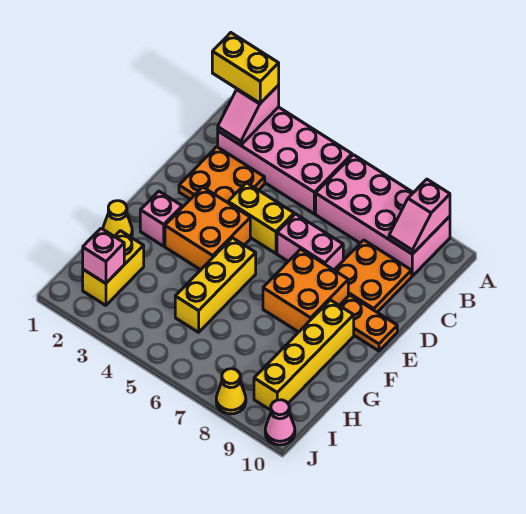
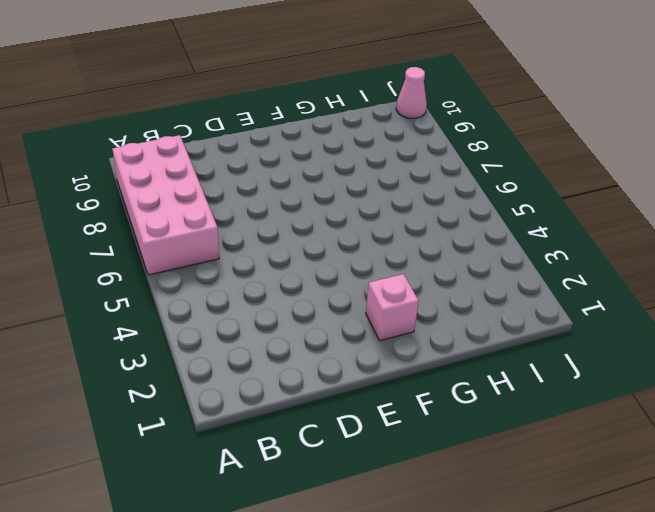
none -> pink brick A2:B5 level 1
none -> orange plate C2:D3 level 1
none -> orange plate C8:D9 level 1

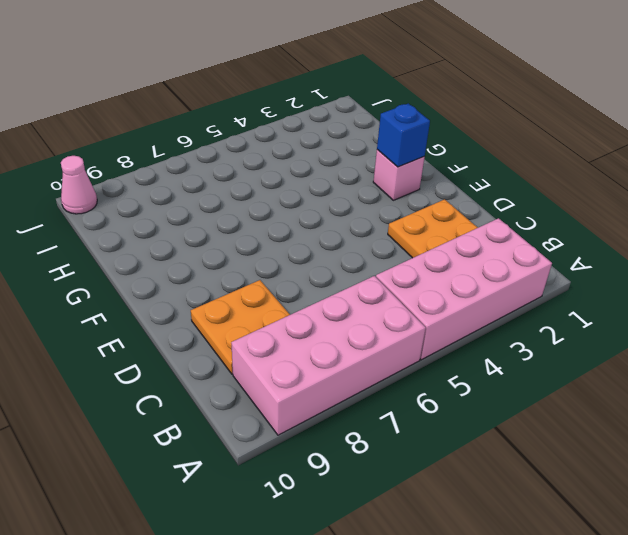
blue brick F2 level 2 -> none
none -> yellow brick D4:D5 level 1
none -> pink brick D6:D7 level 1
none -> orange brick E3:F4 level 1

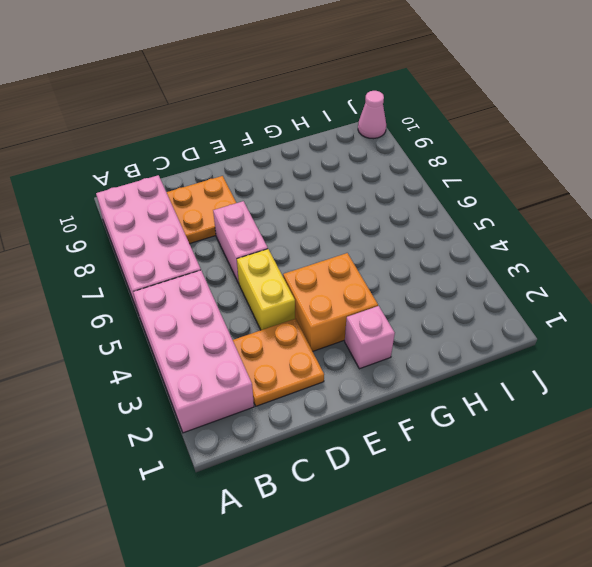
none -> orange brick E7:F8 level 1
none -> orange plate E9:E10 level 1
none -> yellow brick F5:H5 level 1

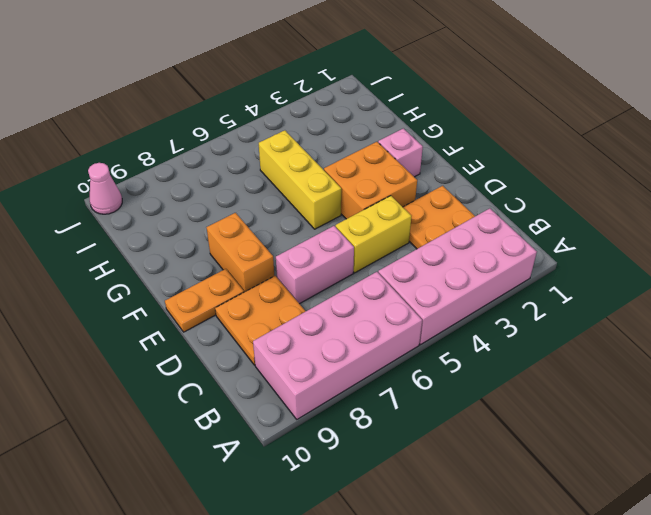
orange brick E8:F8 level 1 -> orange brick E7:F8 level 1
none -> yellow brick F9:I9 level 1
none -> yellow cone G1 level 1
none -> yellow brick H2:I2 level 1

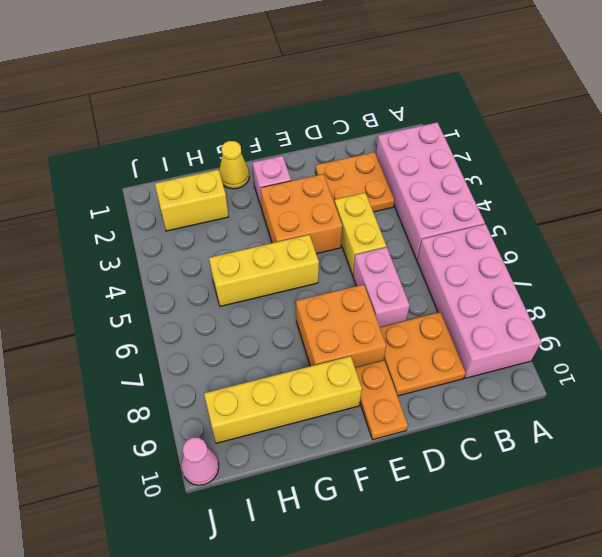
none -> yellow cone J8 level 1
none -> pink slope A2:B2 level 2 top A
none -> pink slope A9:B9 level 2 top A

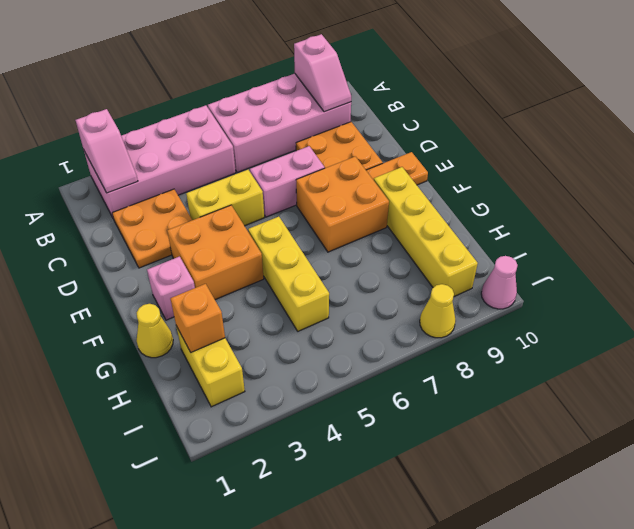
orange brick H2 level 2 -> none
none -> pink brick I2 level 2
none -> yellow brick A1:A2 level 3

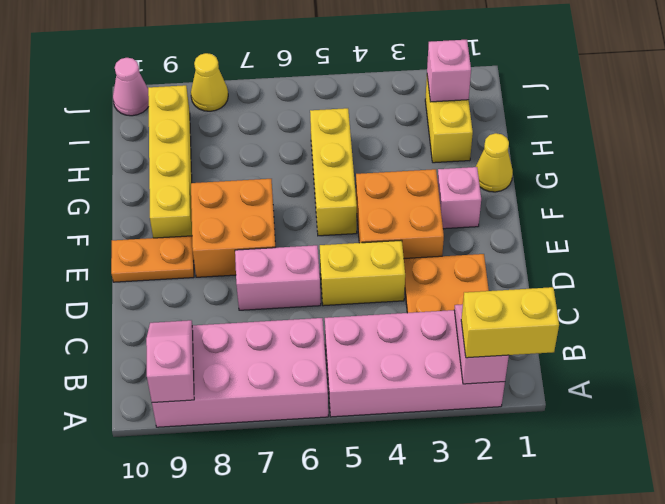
none -> orange plate C8:D9 level 1

